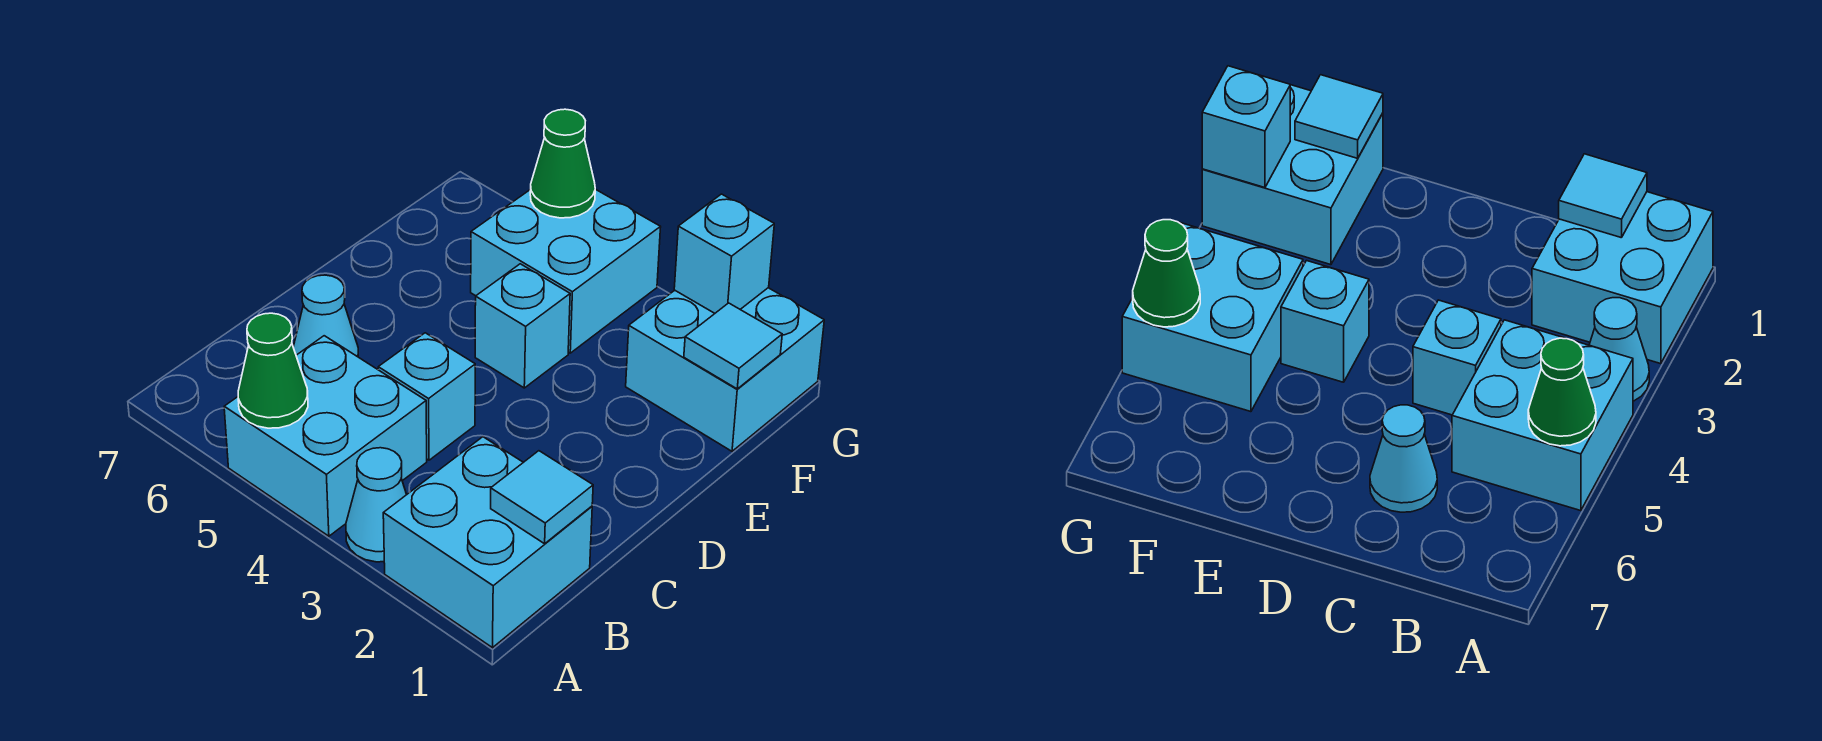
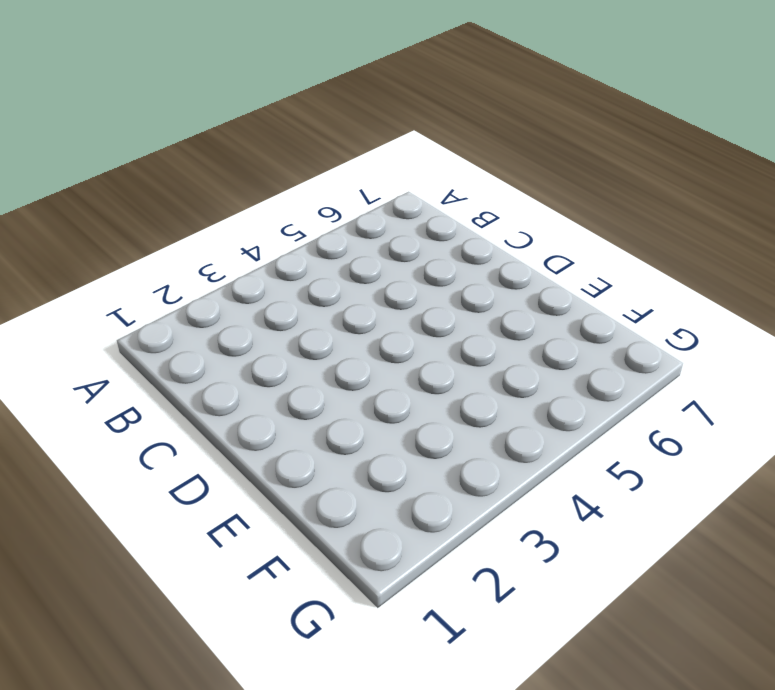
none -> cyan brick A1:B2 level 1
none -> cyan cone A3 level 1
none -> cyan brick A4:B5 level 1

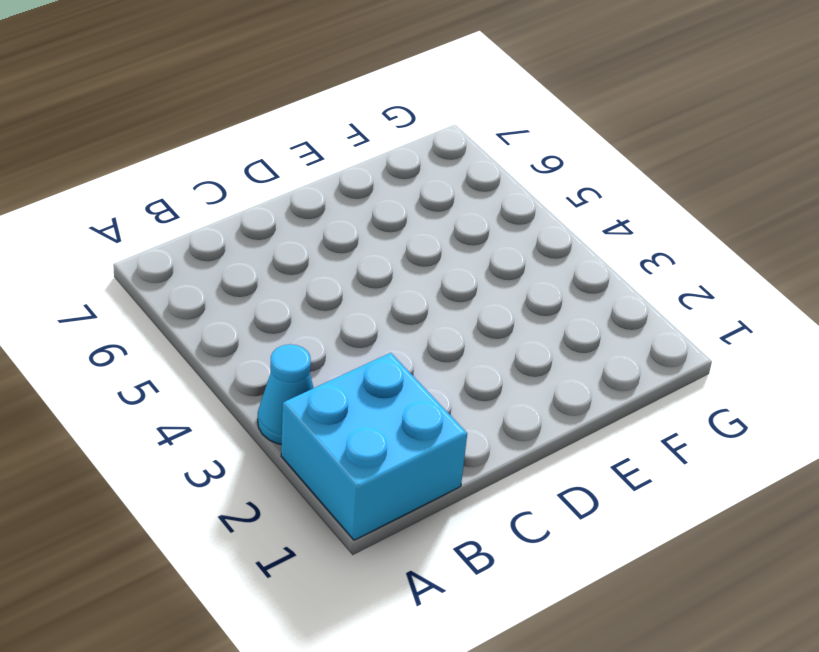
none -> cyan brick A4:B5 level 1
none -> cyan brick C4 level 1
none -> cyan cone C6 level 1

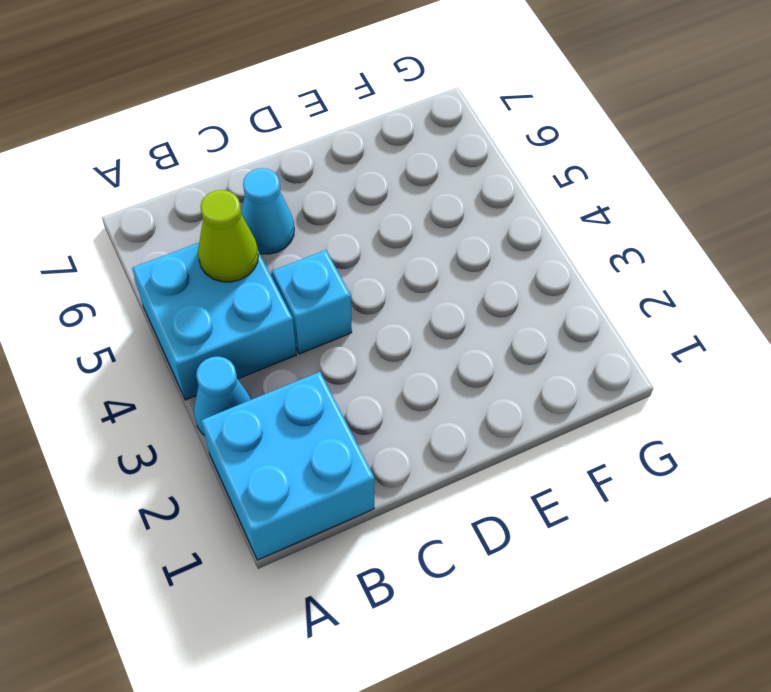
lime cone B5 level 2 -> none
none -> cyan brick E4 level 1
none -> cyan brick F1:G2 level 1
none -> cyan brick F4:G5 level 1

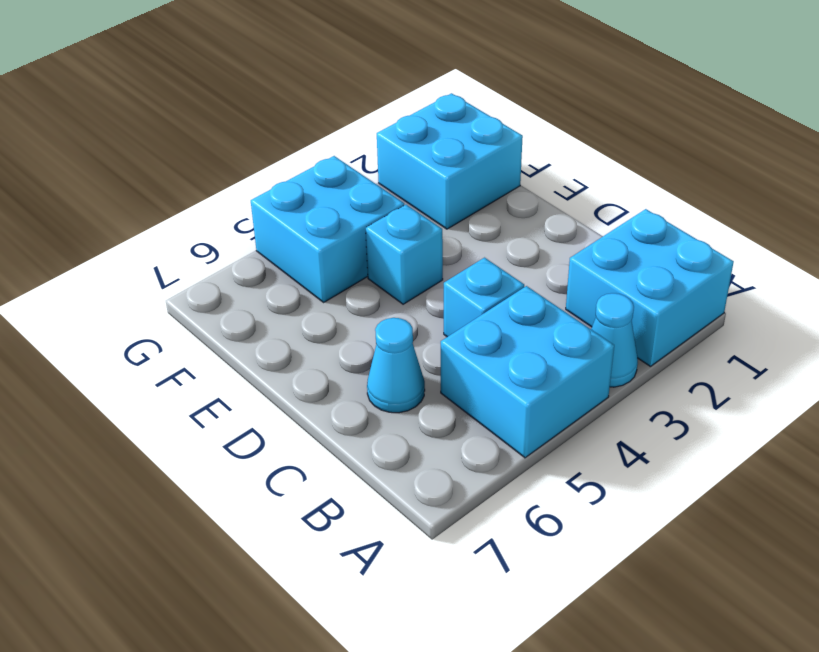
none -> green cone A5 level 2
none -> cyan tile B1 level 2
none -> cyan tile F1 level 2

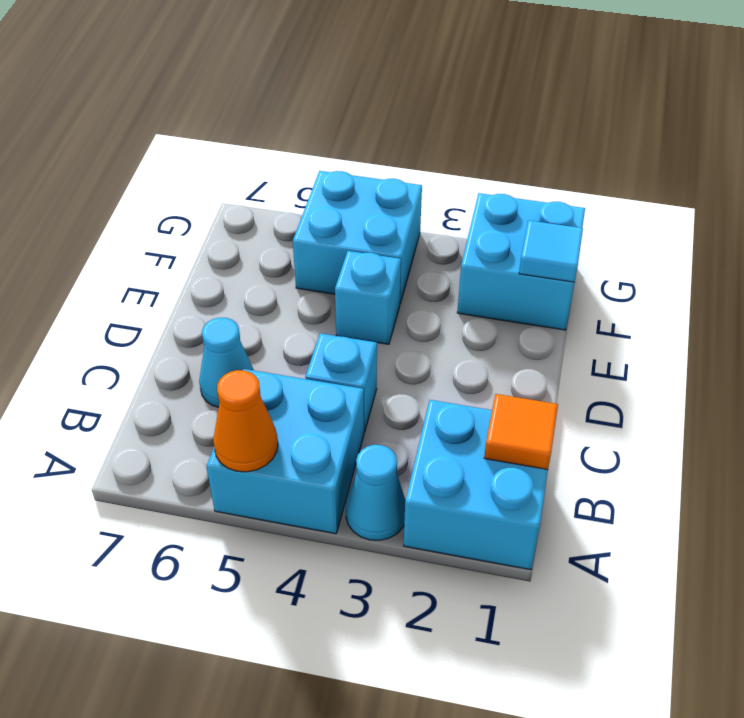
orange cone A5 level 2 -> green cone A5 level 2
orange tile B1 level 2 -> cyan tile B1 level 2
none -> cyan brick G2 level 2
none -> green cone G5 level 2

